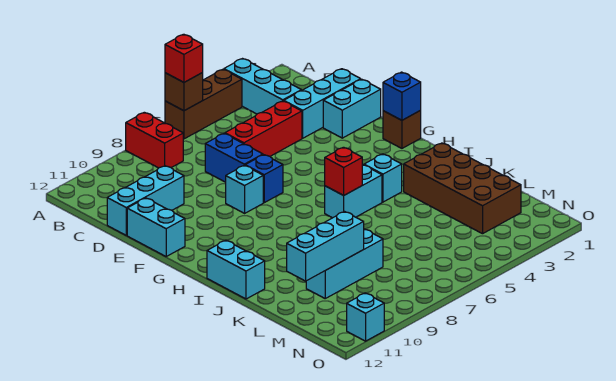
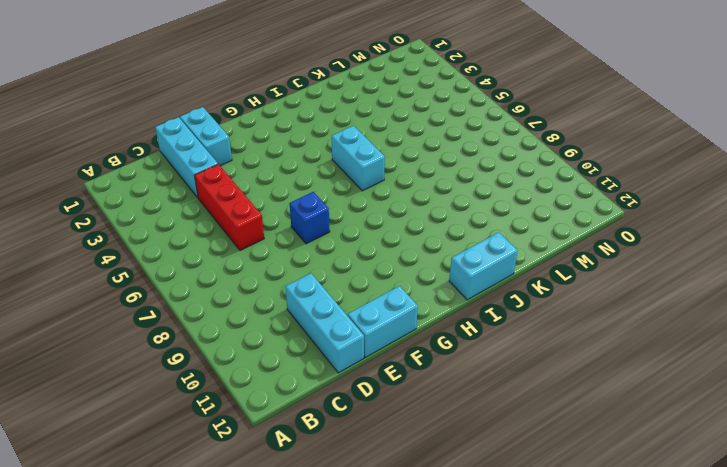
none -> cyan brick A3:C3 level 1
none -> brown brick A4:A6 level 1
none -> red brick A8:B8 level 1

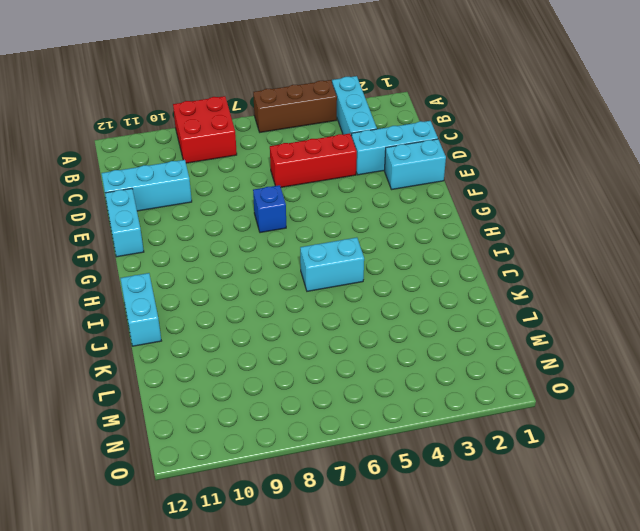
red brick A8:B9 level 1 -> red brick A8:B8 level 1
none -> blue brick D7:E7 level 1
none -> cyan brick F8 level 1
none -> brown brick G1 level 1

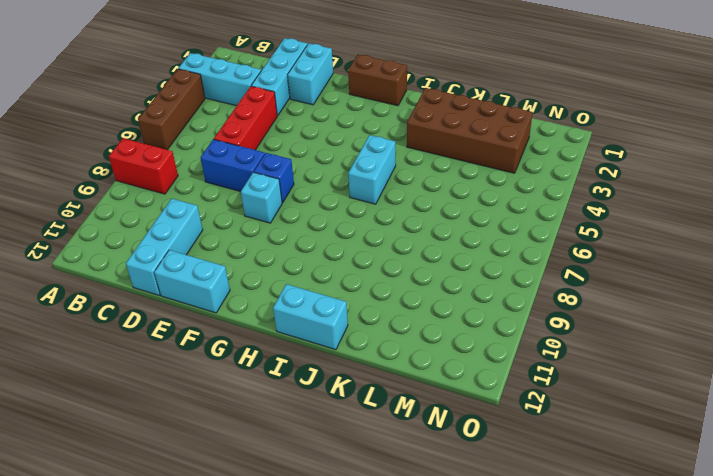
brown brick G1:H1 level 1 -> brown brick G1 level 1
none -> cyan brick I4 level 1
none -> cyan brick L8:L10 level 1
none -> cyan brick O11 level 1

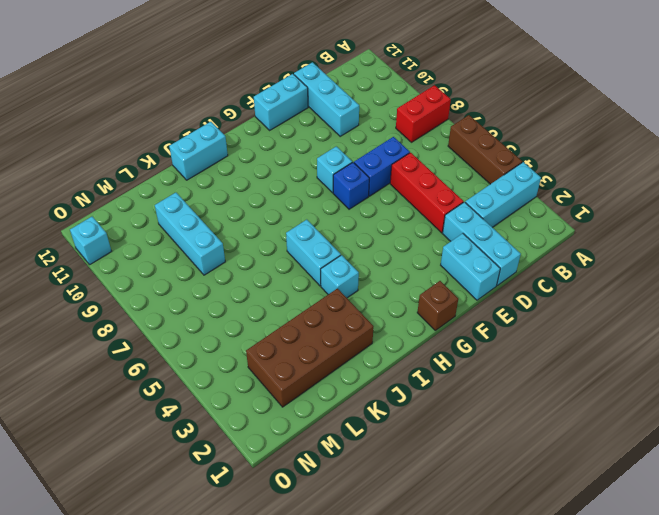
none -> brown brick A6 level 2
none -> blue brick G1 level 2
none -> red brick I6 level 2

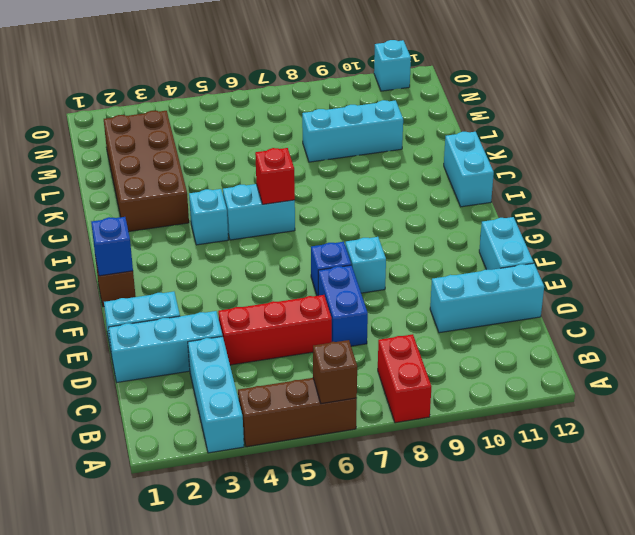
none -> cyan brick L9:L11 level 2
none -> red brick A6 level 3

